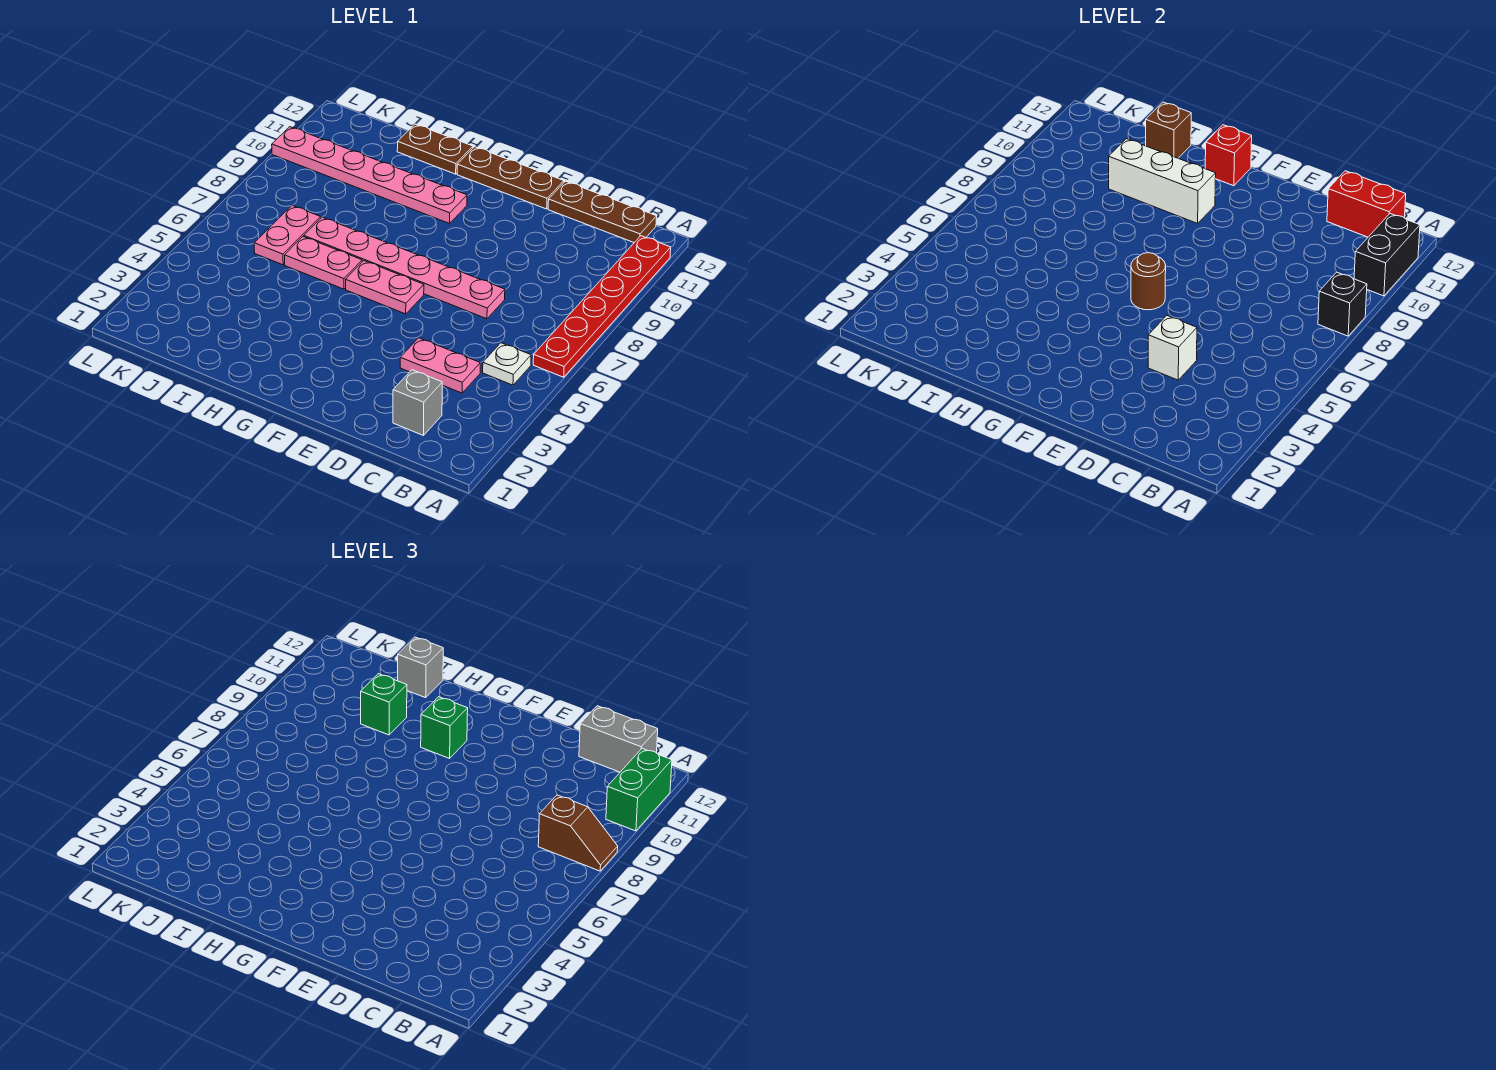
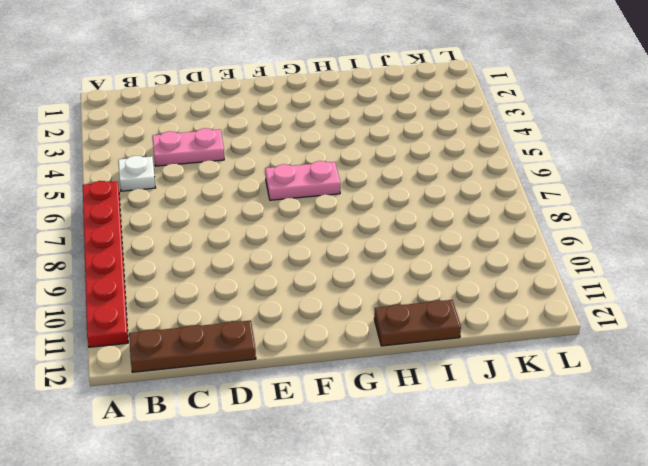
none -> grey brick C2 level 1
none -> pink plate D7:I7 level 1
none -> brown plate E12:G12 level 1

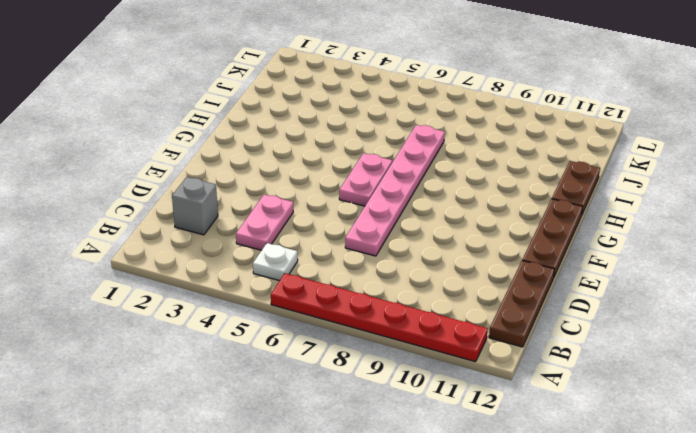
none -> pink plate G10:L10 level 1
none -> pink plate H6:I6 level 1
none -> pink plate J6:J7 level 1

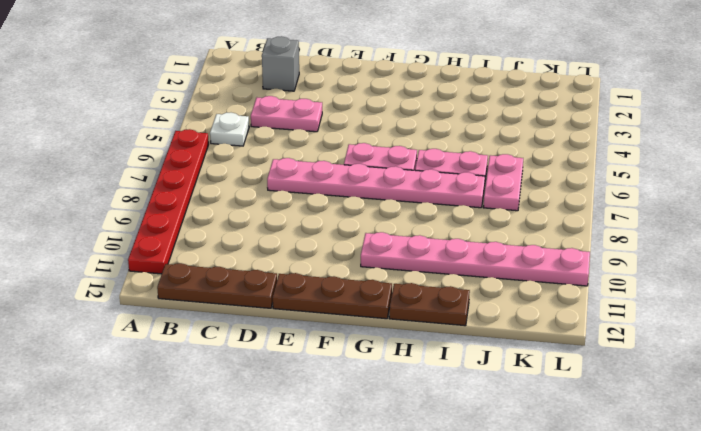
none -> black brick A8 level 2
none -> black brick A10:A11 level 2
none -> red brick B12:C12 level 2

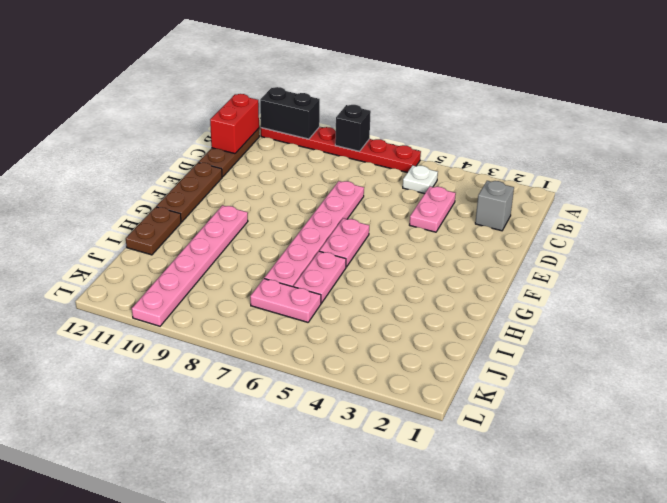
none -> white brick D4 level 2
none -> brown round brick F6 level 2
none -> white brick G10:I10 level 2

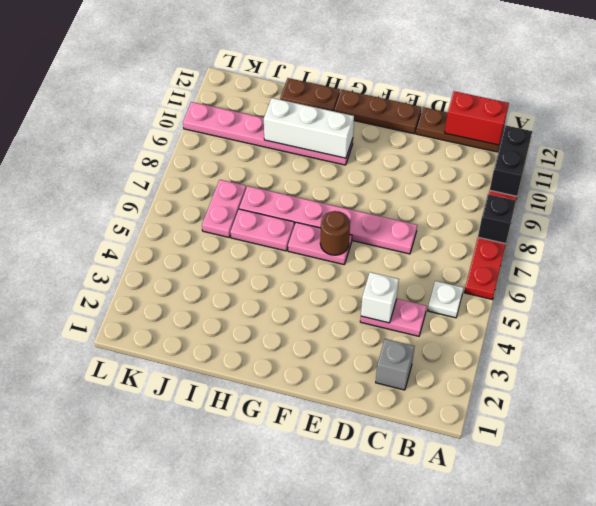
none -> red brick G12 level 2
none -> brown brick I12 level 2
none -> brown slope A8:B8 level 3 top B

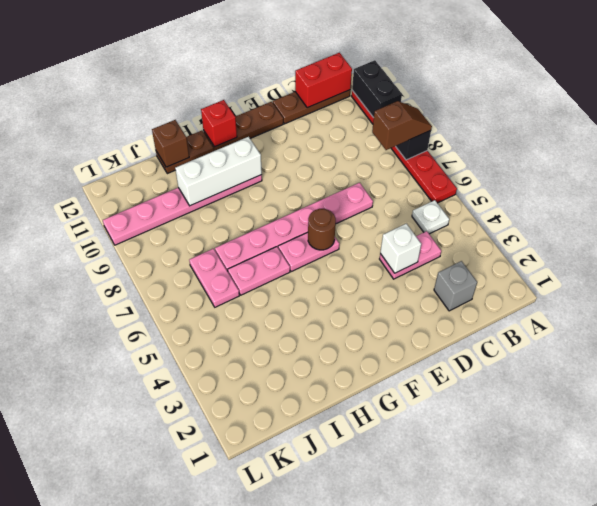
none -> green brick A10:A11 level 3
none -> grey brick B12:C12 level 3
none -> green brick G10 level 3

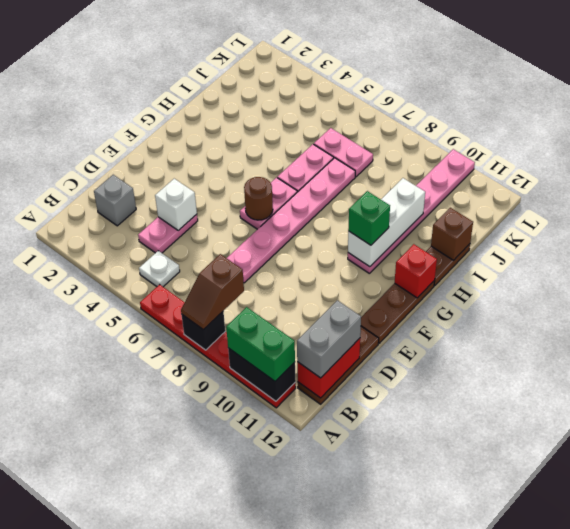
none -> green brick I10 level 3
none -> grey brick I12 level 3

